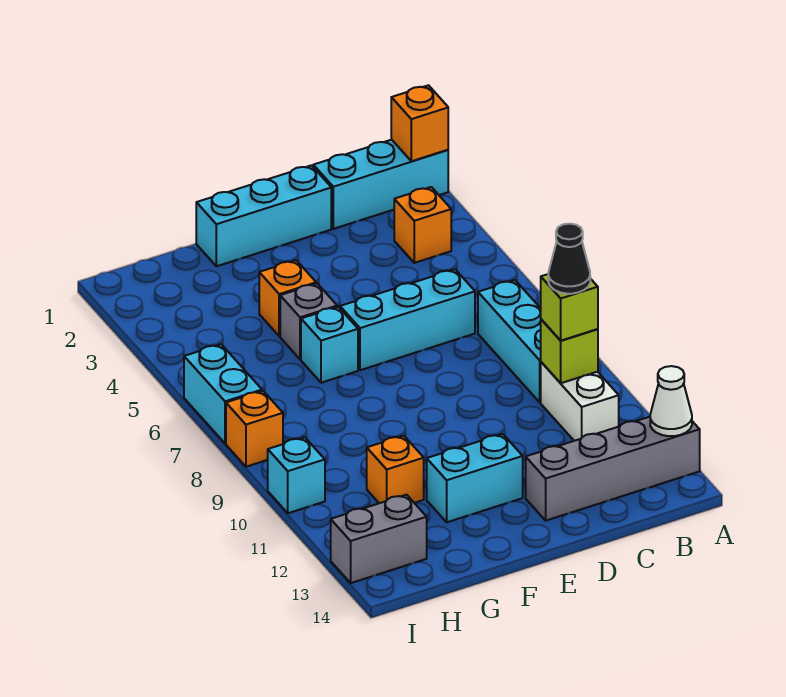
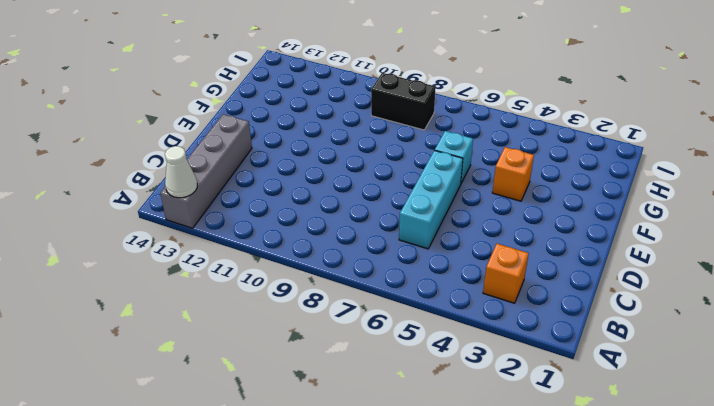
black brick H8:H9 level 1 -> none
none -> cyan brick A1:C1 level 1
none -> cyan brick B7:B9 level 1
none -> white brick B10:B11 level 1

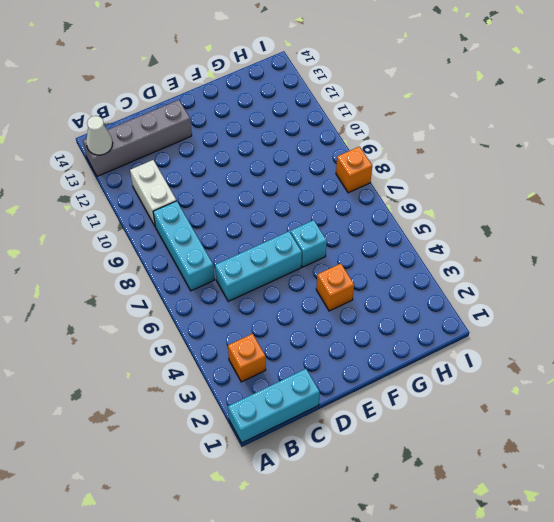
none -> cyan brick D1:F1 level 1
none -> cyan brick E12:F12 level 1
none -> grey brick F5 level 1

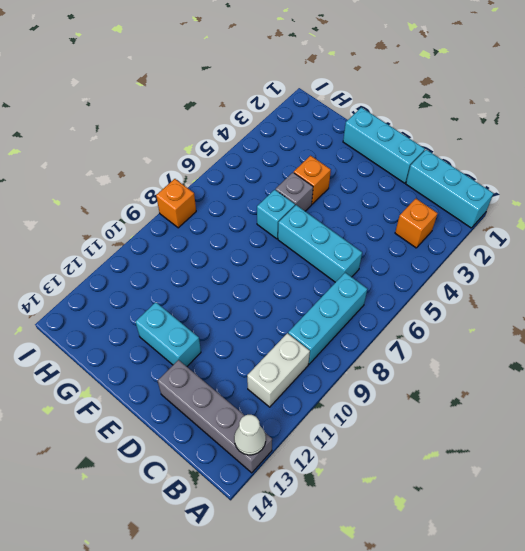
none -> orange brick G11 level 1
none -> grey brick H13:I13 level 1
none -> cyan brick I6:I7 level 1

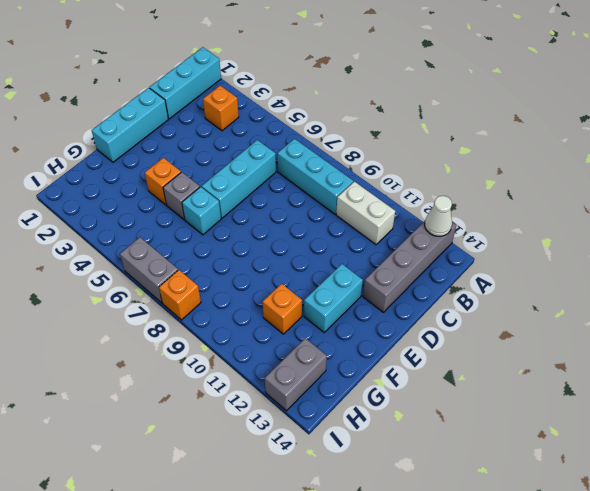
grey brick I6:I7 level 1 -> cyan brick I6:I7 level 1
none -> cyan brick I10 level 1
none -> orange brick A1 level 2
none -> lime brick B10 level 2

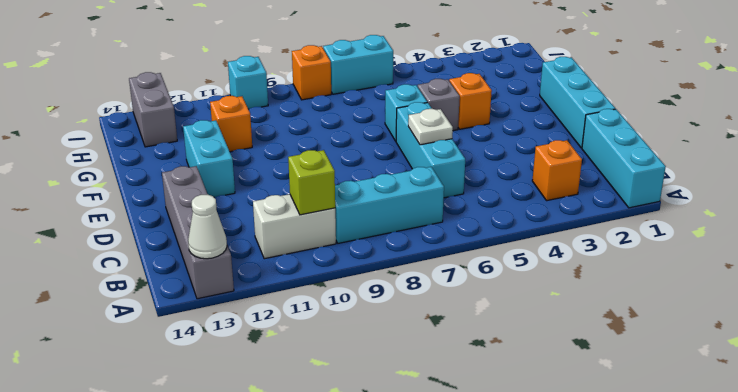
white plate D6 level 2 -> none
none -> orange brick A1 level 2
none -> lime brick B10 level 3
none -> black cone B10 level 4

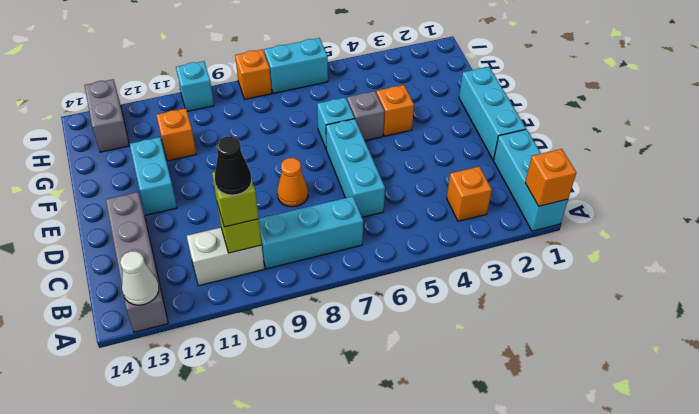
orange cone D8 level 1 -> none

